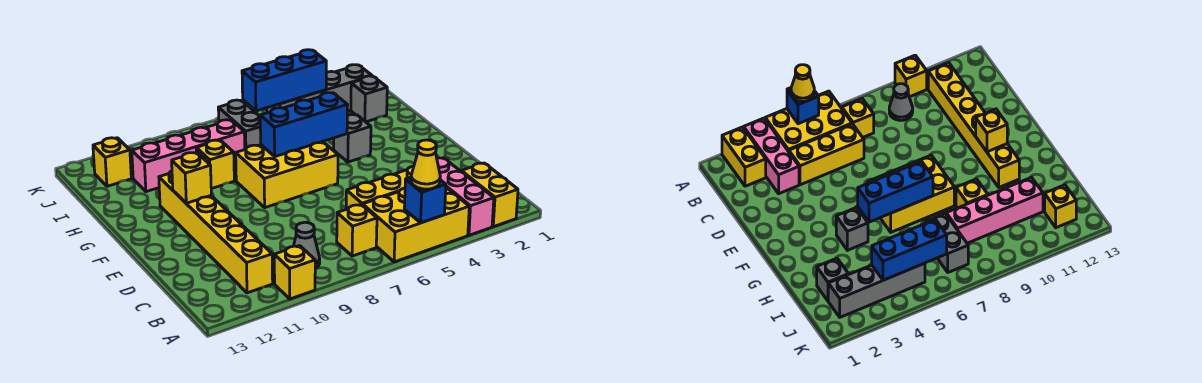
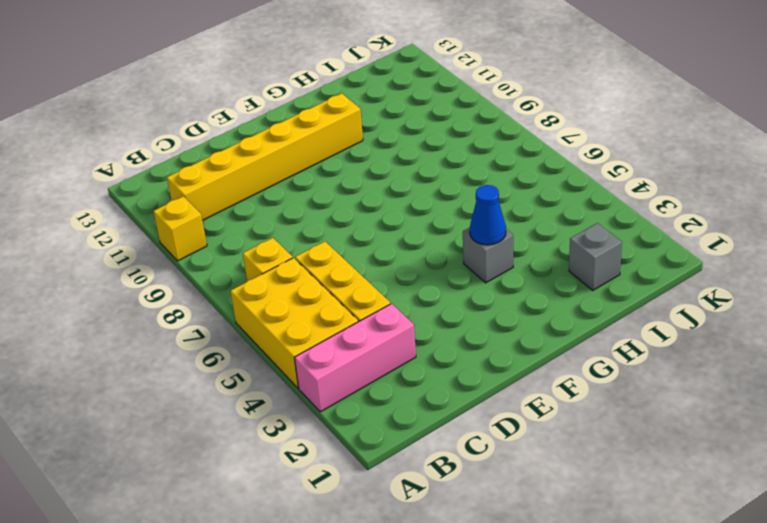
blue cone G4 level 2 -> none
none -> yellow brick A2:B2 level 1
none -> grey cone B9 level 1
none -> yellow brick F6:G8 level 1

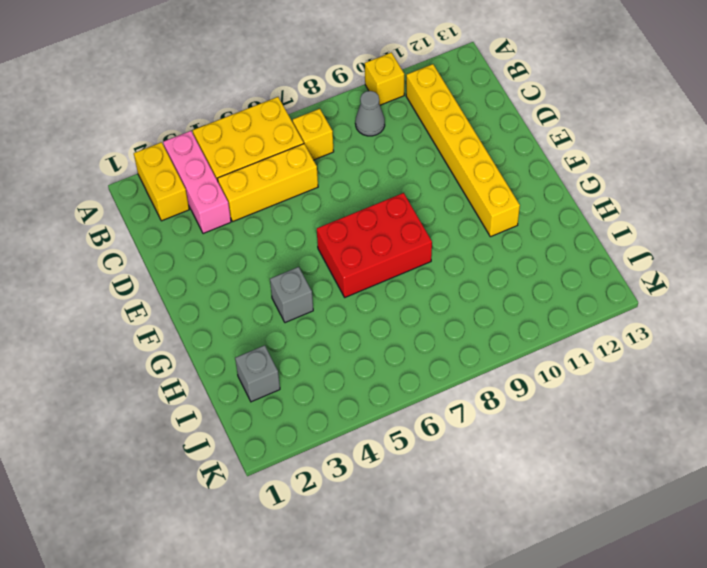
red brick F6:G8 level 1 -> yellow brick F6:G8 level 1
none -> yellow brick H9 level 1
none -> grey brick I7:J7 level 1
none -> pink brick I8:I11 level 1

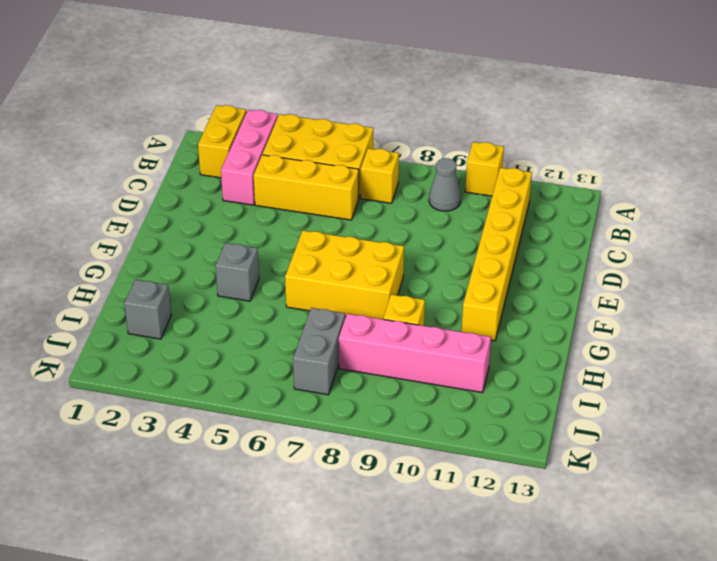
none -> grey brick J2:J5 level 1
none -> yellow brick J12 level 1
none -> blue brick A5 level 2

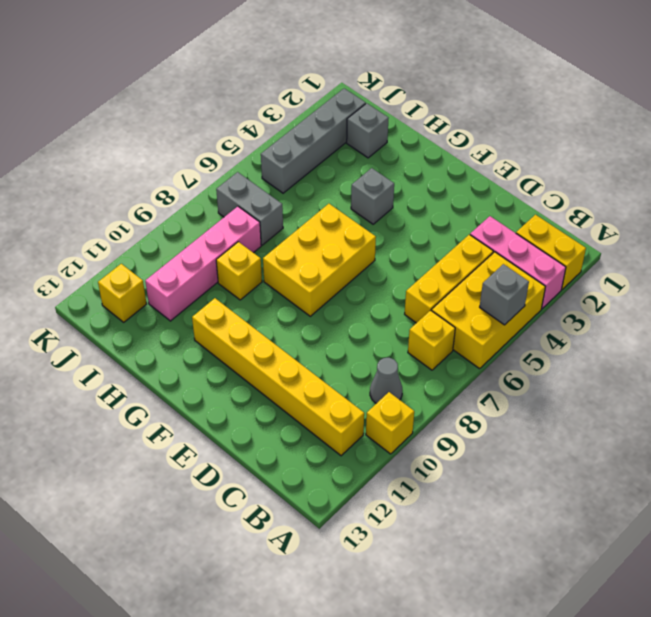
grey brick A5 level 2 -> blue brick A5 level 2
none -> yellow brick F11 level 2
none -> blue brick G5:G7 level 2
none -> blue brick J4:J6 level 2

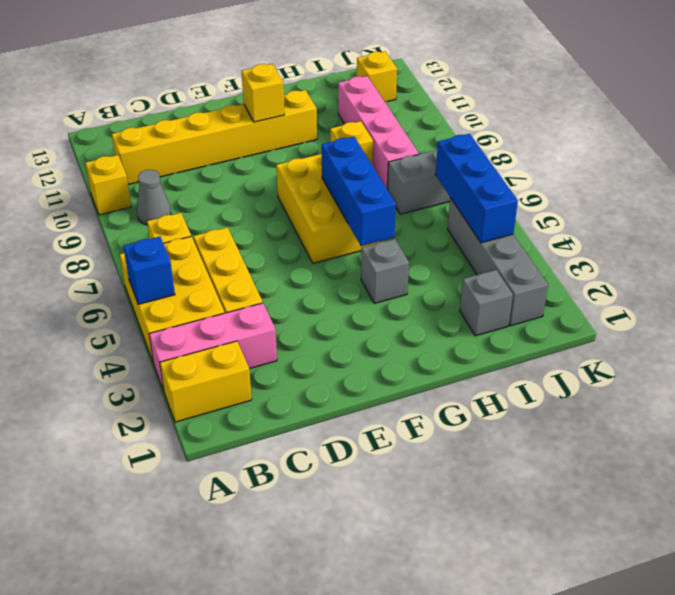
none -> yellow cone A5 level 3

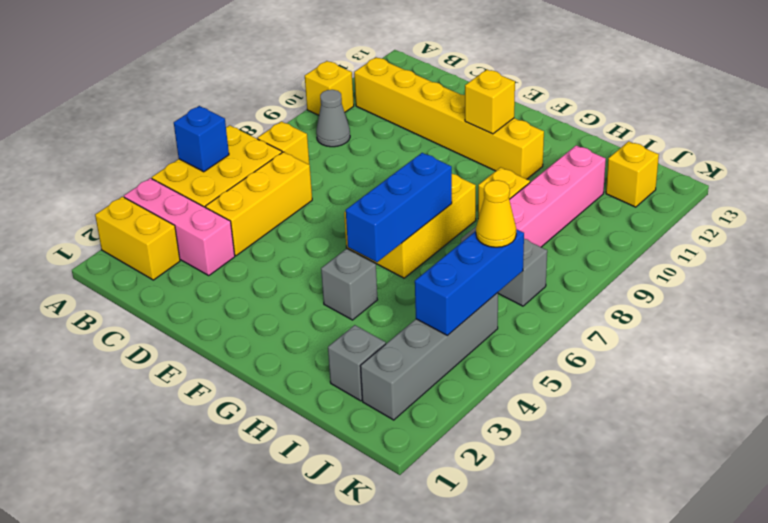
yellow cone J6 level 3 -> yellow cone A5 level 3

